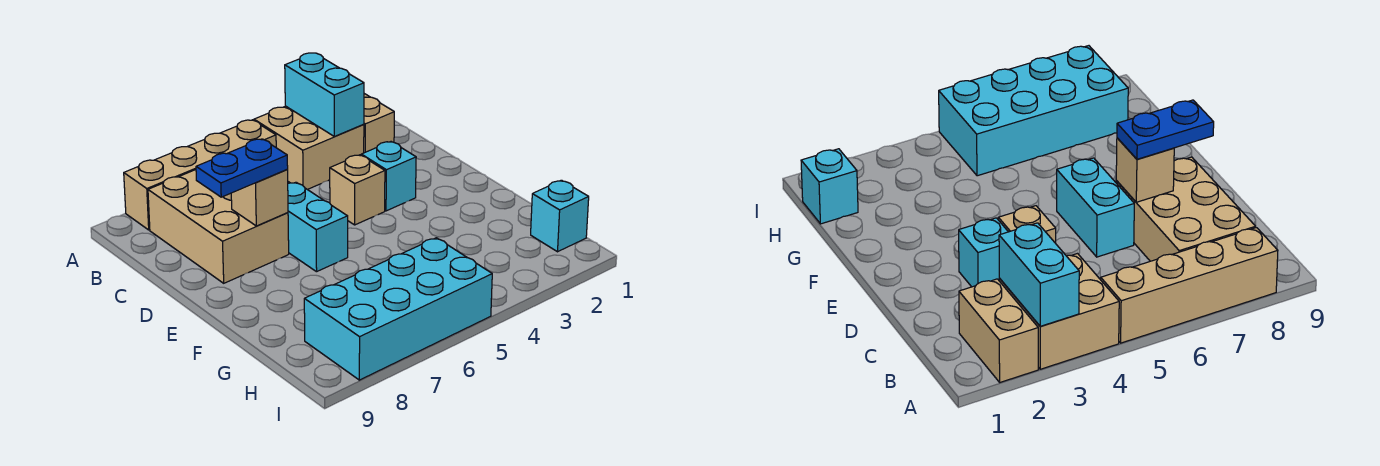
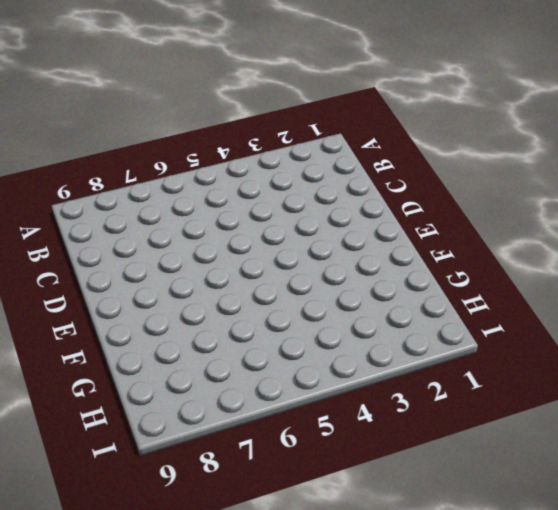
none -> tan brick A2:B2 level 1
none -> tan brick A3:B4 level 1
none -> tan brick A5:A8 level 1

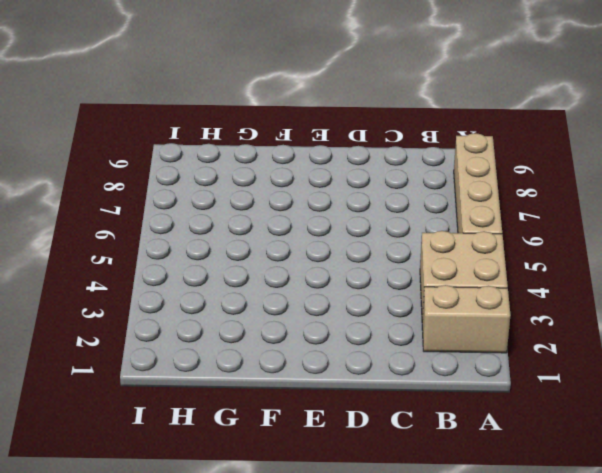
none -> tan brick B7:D8 level 1
none -> cyan brick D3 level 1
none -> tan brick D4 level 1

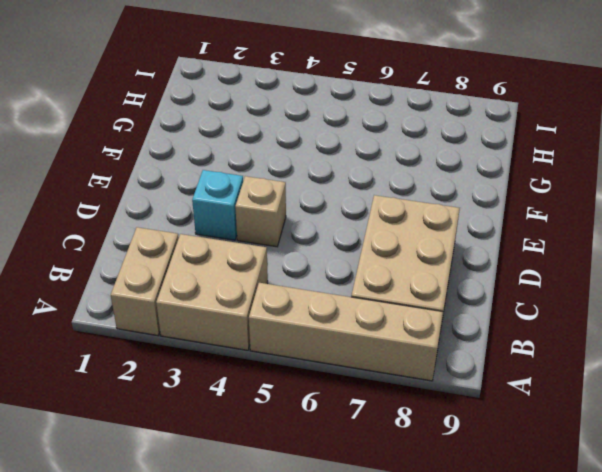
none -> cyan brick D6:E6 level 1
none -> cyan brick H1 level 1
none -> cyan brick H5:I8 level 1

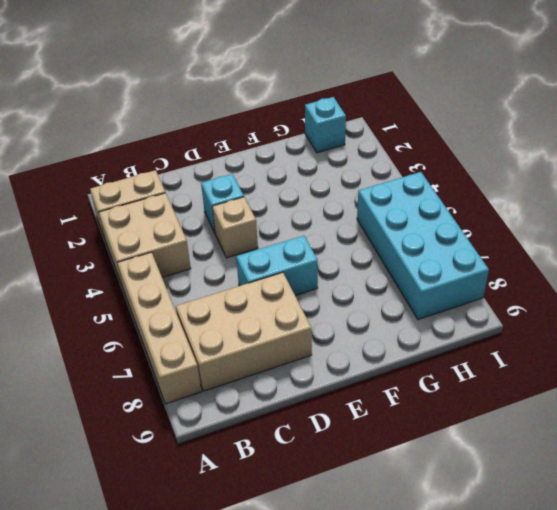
none -> cyan brick A3:B3 level 2
none -> tan brick D7 level 2
none -> blue plate D7:D8 level 3

